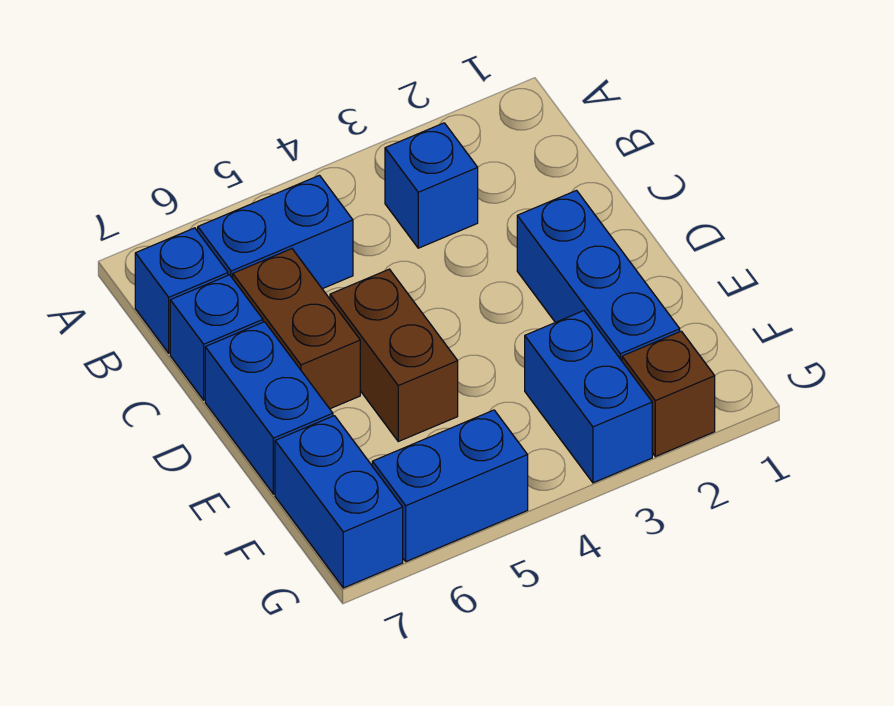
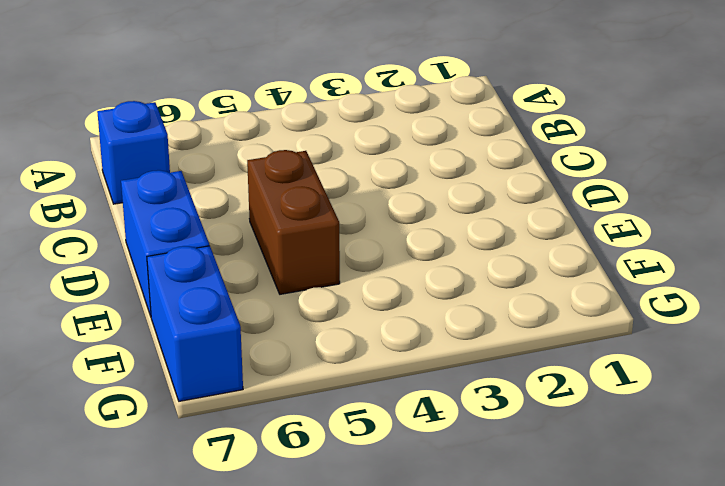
none -> blue brick B3 level 1
none -> blue brick B5:B6 level 1
none -> brown brick C6:D6 level 1

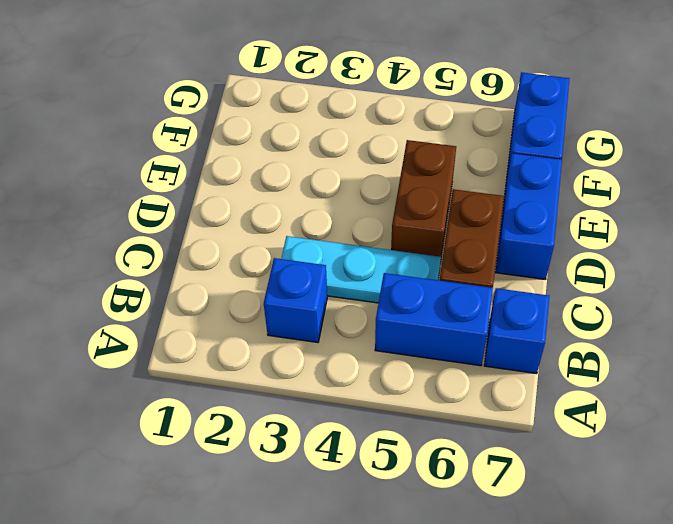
cyan plate C3:C5 level 1 -> none
none -> blue brick C7 level 1
none -> blue brick D2:F2 level 1
none -> blue brick F3:G3 level 1

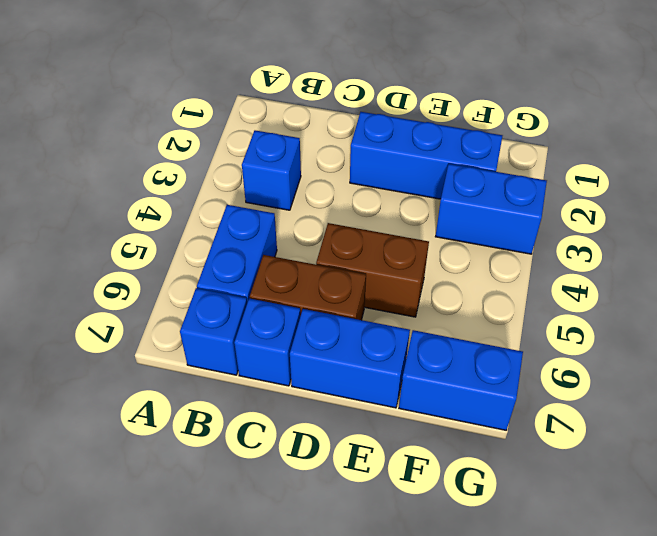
none -> brown brick G2 level 1
none -> blue brick G5:G6 level 1

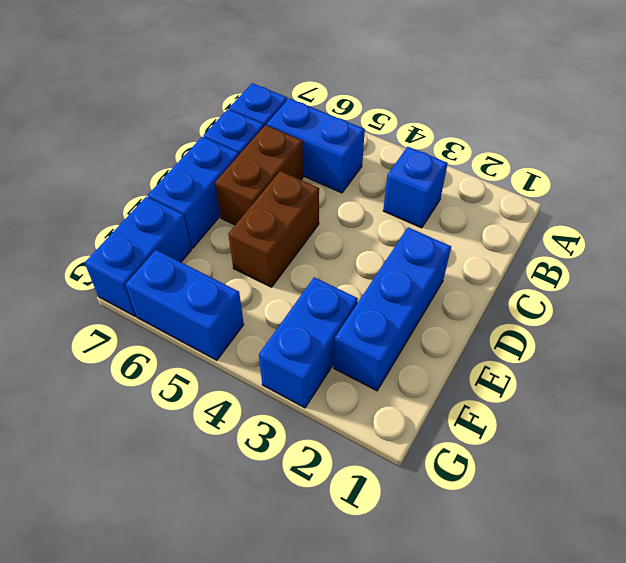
none -> brown brick G2 level 1

